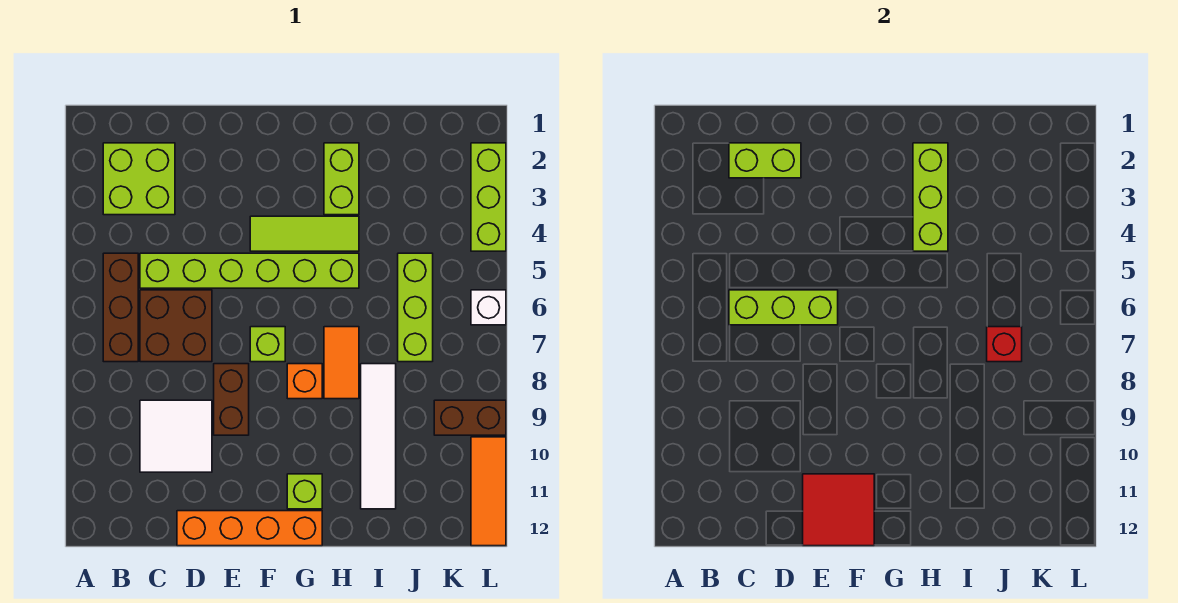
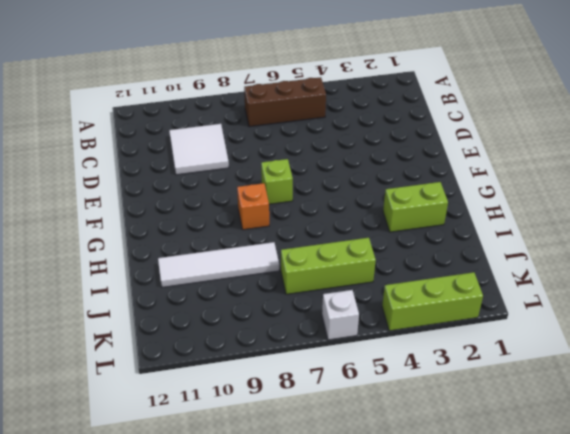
none -> lime brick B2:C3 level 1
none -> lime brick C5:H5 level 1
none -> brown brick C6:D7 level 1

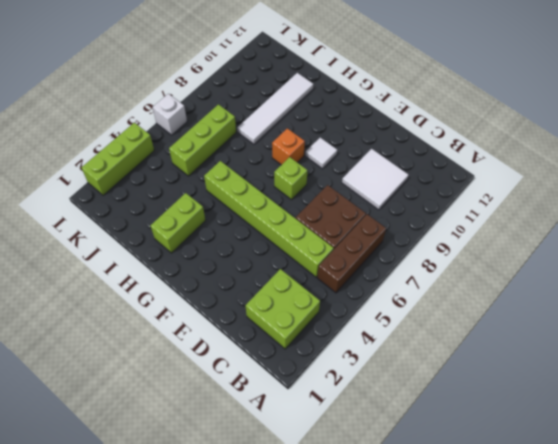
white tile F9 level 1 -> none
none -> orange brick D12:G12 level 1
none -> brown brick E8:E9 level 1
none -> lime tile F4:H4 level 1

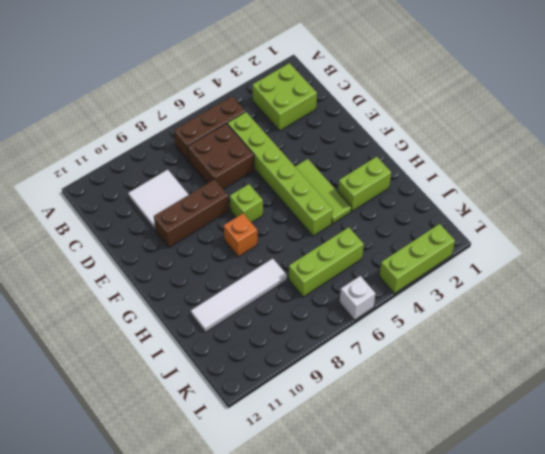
brown brick E8:E10 level 1 -> brown brick E8:E9 level 1
none -> orange brick D12:G12 level 1
none -> lime brick G11 level 1
none -> orange tile H7:H8 level 1

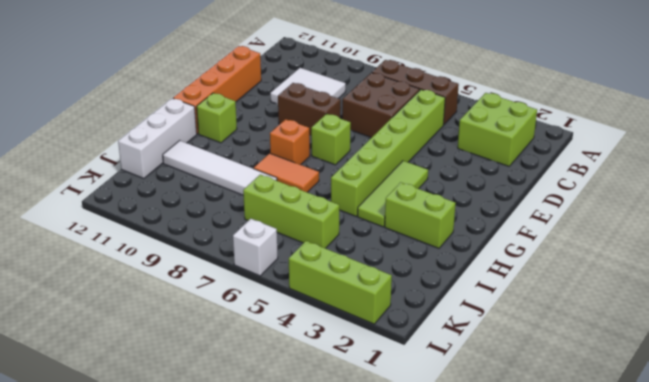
white brick H12:J12 level 1 -> none
none -> brown brick K9:L9 level 1
none -> orange tile L10:L12 level 1
none -> lime brick C2:D2 level 2

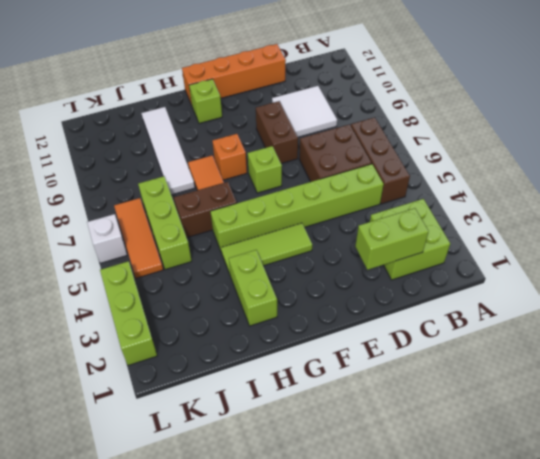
brown brick H6:I6 level 1 -> brown brick K9:L9 level 1
orange tile K5:K7 level 1 -> orange tile L10:L12 level 1
none -> lime brick C6:E6 level 2
none -> red tile E11:F12 level 2
none -> lime brick H2:H4 level 2

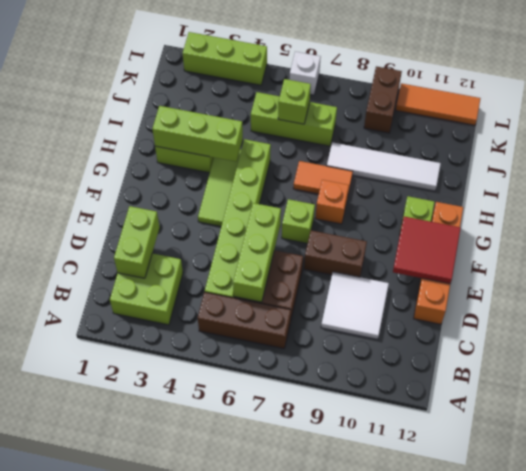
lime brick J6 level 2 -> none
none -> red brick J7 level 2

